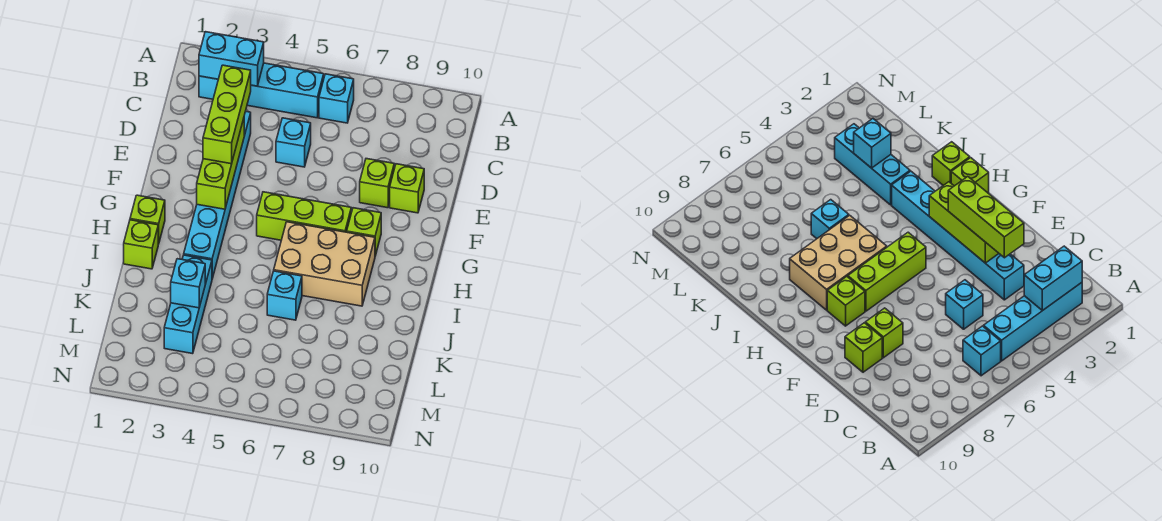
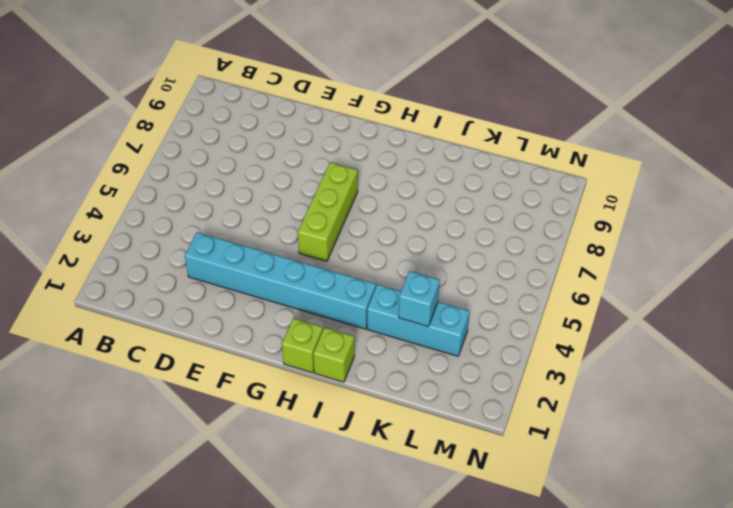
none -> cyan brick B2:B5 level 1
none -> cyan brick B6 level 1
none -> cyan brick D5 level 1

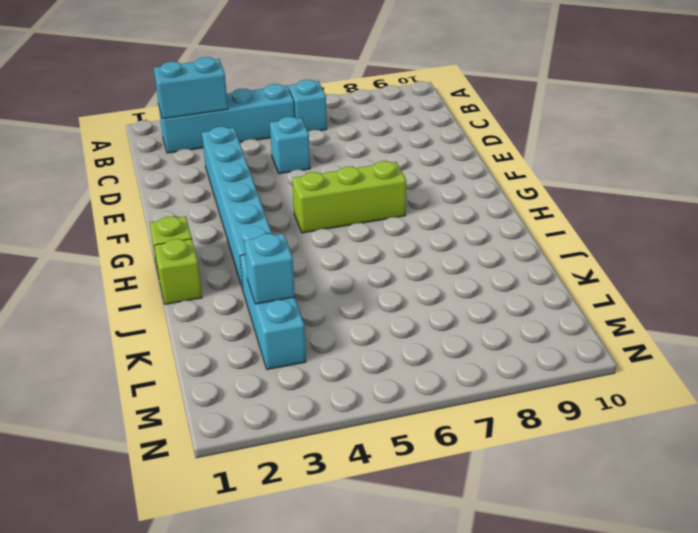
none -> lime brick E8 level 1
none -> lime brick E9 level 1
none -> lime brick G8 level 1

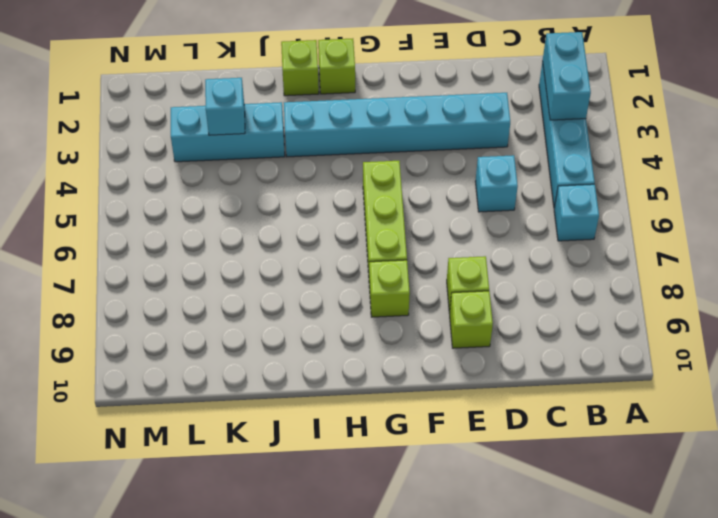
none -> tan brick H6:I8 level 1
none -> cyan brick J6 level 1
none -> lime brick E3:G3 level 2

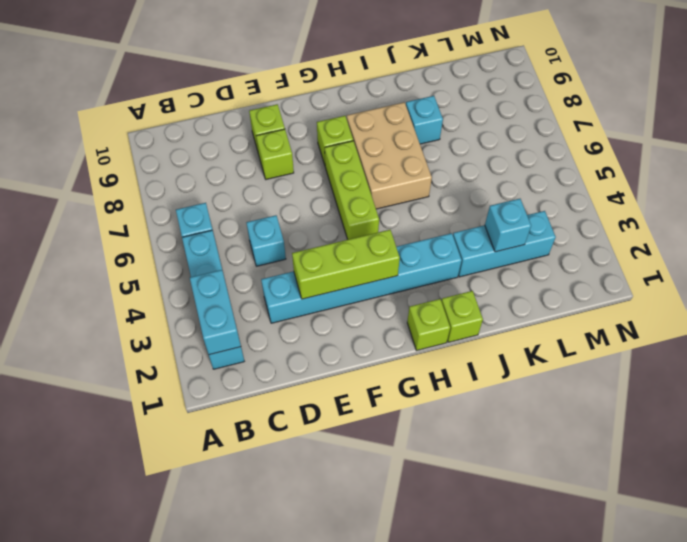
cyan brick J8 level 1 -> cyan brick J6 level 1
none -> lime brick D3:F3 level 3

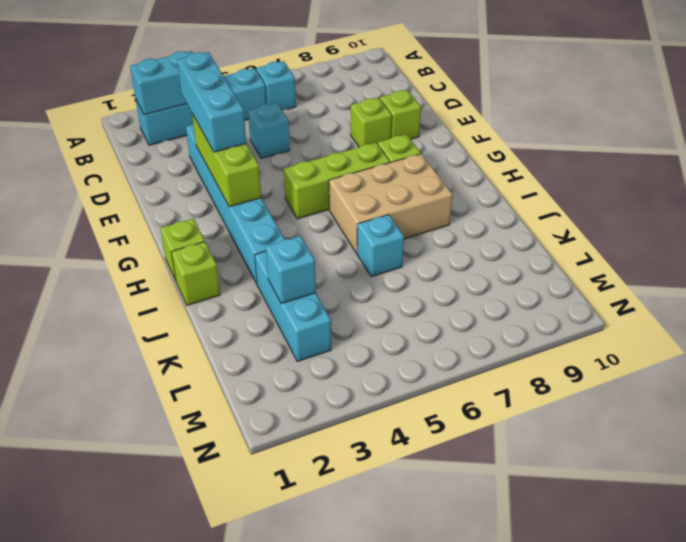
cyan brick D3:F3 level 3 -> lime brick D3:F3 level 3

